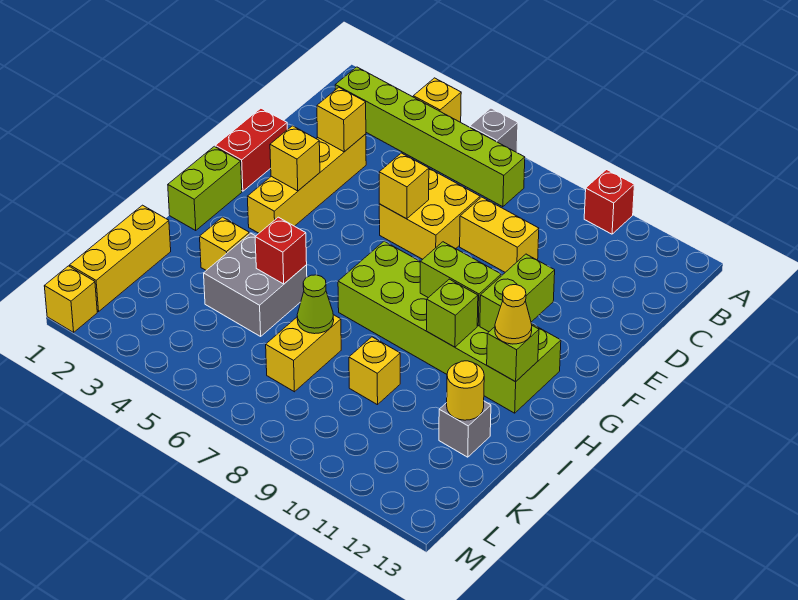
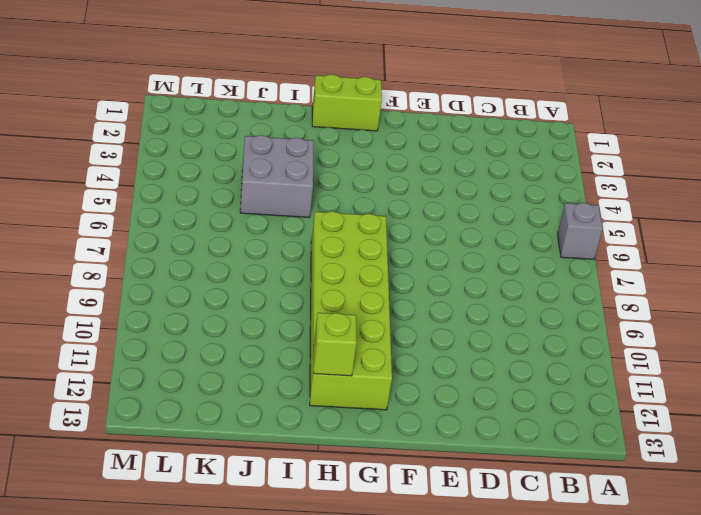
none -> yellow brick A4 level 1
none -> red brick A10 level 1
none -> lime brick B2:B7 level 1

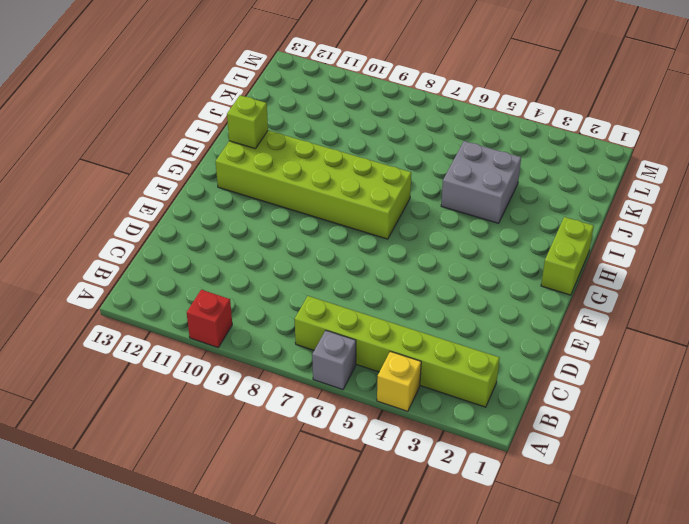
none -> yellow brick D3:G3 level 1
none -> yellow brick D6:E7 level 1
none -> yellow brick D8:D9 level 1

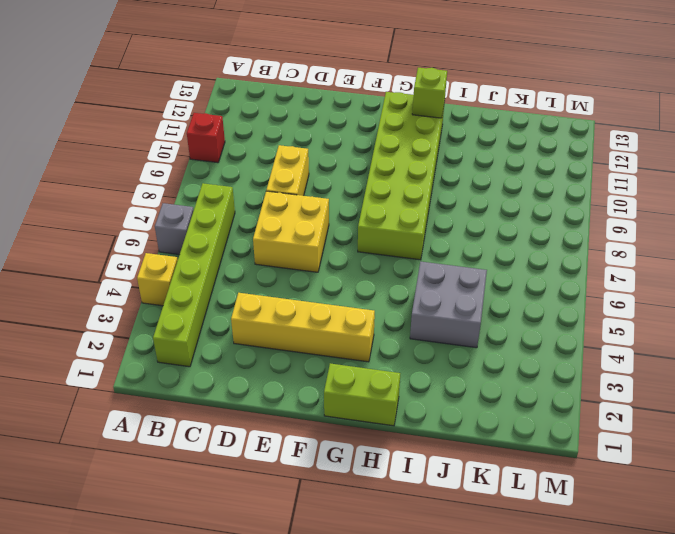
none -> red brick E1:F1 level 1
none -> yellow brick I3 level 1
none -> yellow brick J1:L1 level 1

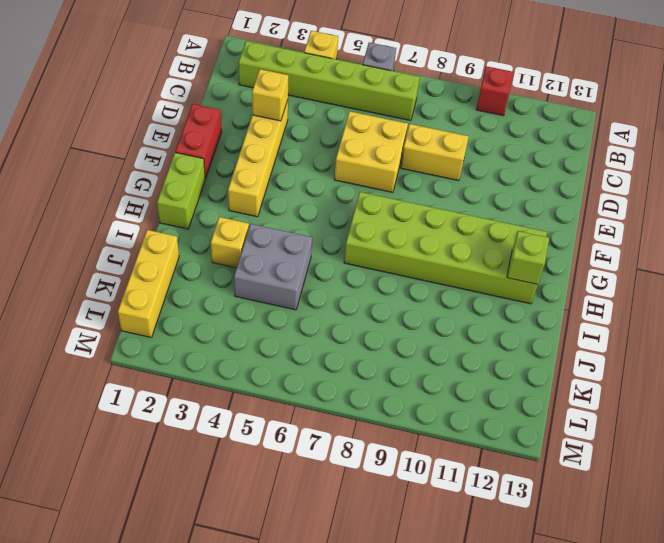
none -> yellow brick J7:K7 level 1
none -> yellow brick J9 level 1
none -> grey brick J12 level 1

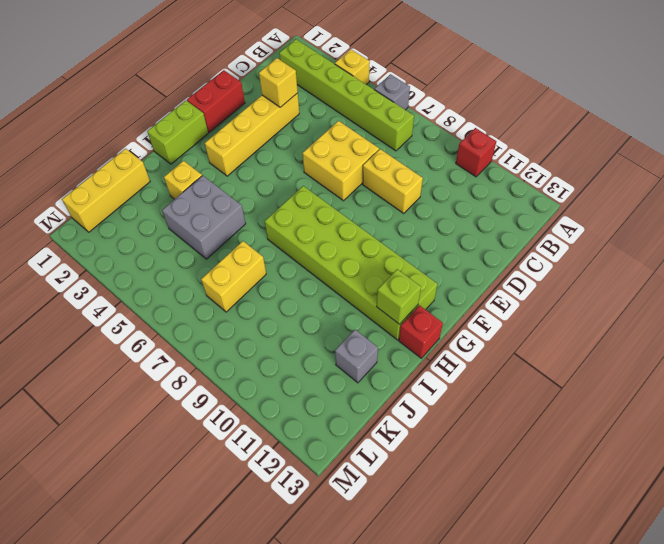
red brick H13 level 1 -> red brick I5 level 2
none -> yellow brick J9 level 1
none -> yellow brick M1 level 1
none -> yellow brick E6 level 2

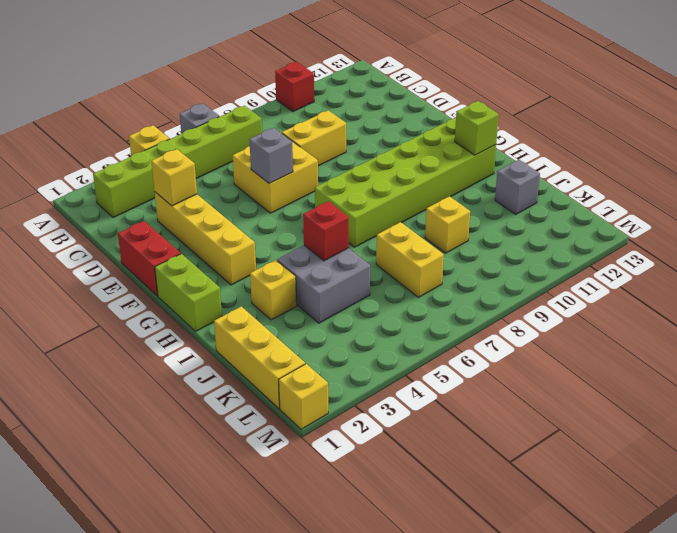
grey brick E6 level 2 -> yellow brick E6 level 2
none -> yellow brick F3 level 2
none -> lime brick F11:G11 level 2
none -> lime brick G9:G10 level 2

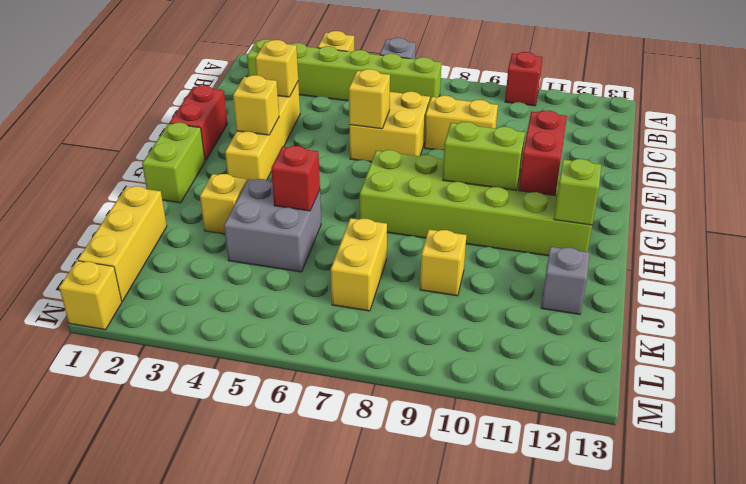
red brick F11:G11 level 2 -> lime brick F11:G11 level 2
none -> lime brick H10 level 2
none -> lime cone J7 level 2
none -> yellow round brick J12 level 2

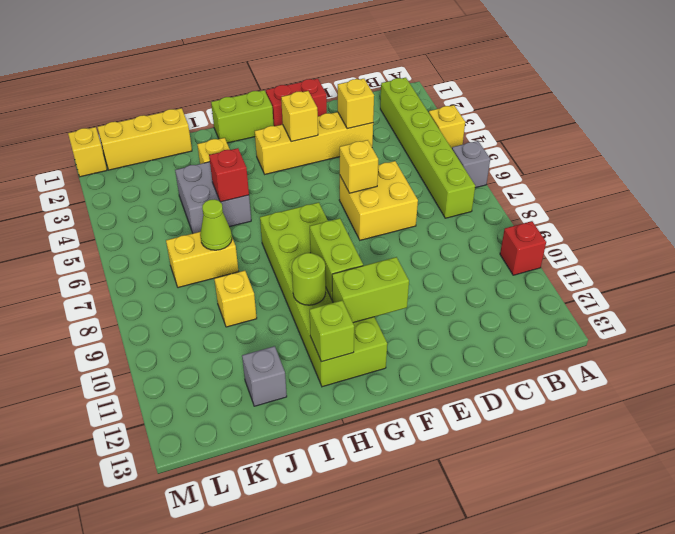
lime round brick H10 level 2 -> lime brick H10 level 2
none -> yellow brick D8:D9 level 1
none -> yellow round brick J12 level 2
none -> yellow cone H12 level 3

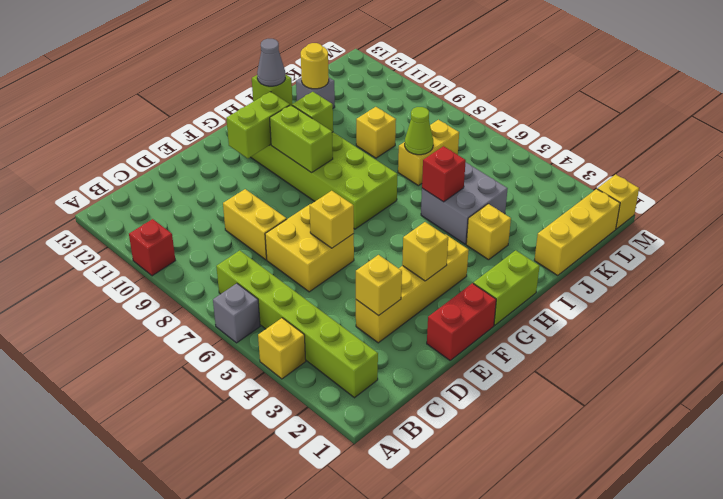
grey cone H12 level 3 -> yellow cone H12 level 3

